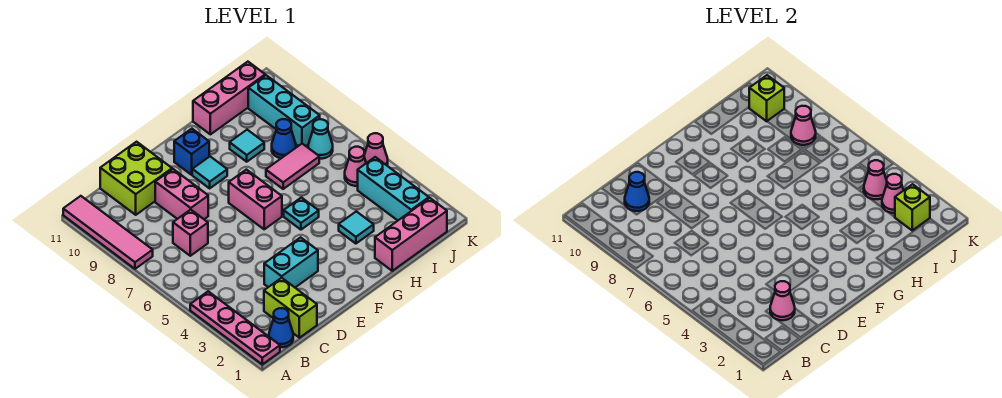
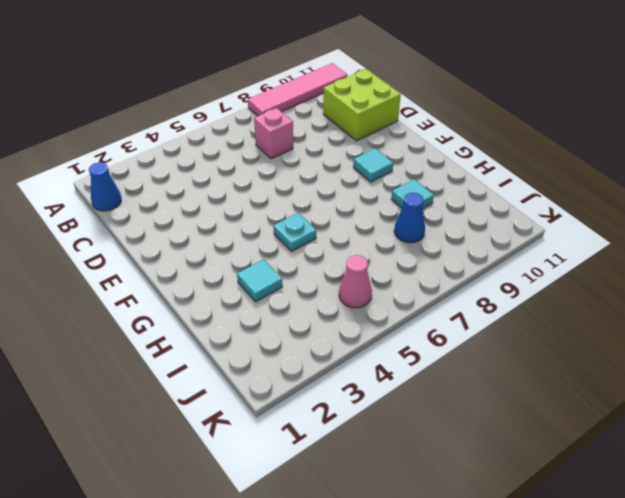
none -> pink plate A1:A4 level 1
none -> lime brick C1:C2 level 1
none -> cyan brick D3:E3 level 1
none -> pink brick D8:D9 level 1

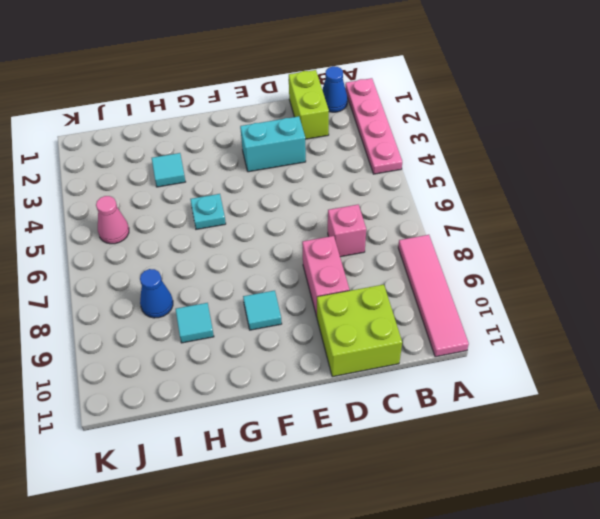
none -> pink brick F6:F7 level 1
none -> blue brick F10 level 1
none -> pink brick H1:J1 level 1
none -> pink tile H7:I7 level 1

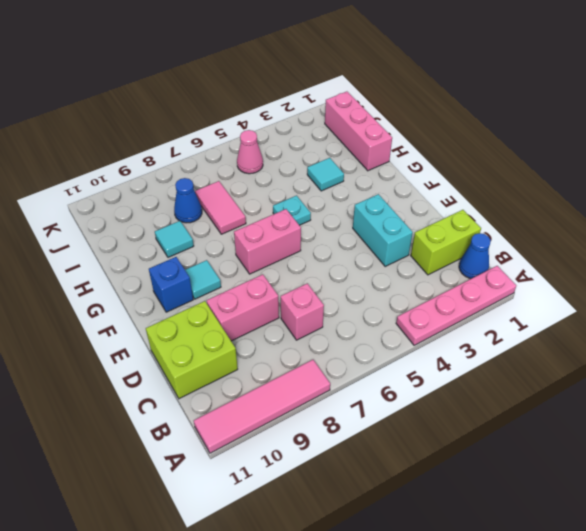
none -> pink brick H11:J11 level 1
none -> cyan brick J2:J4 level 1
none -> cyan cone J7 level 1
none -> cyan brick J8:J10 level 1

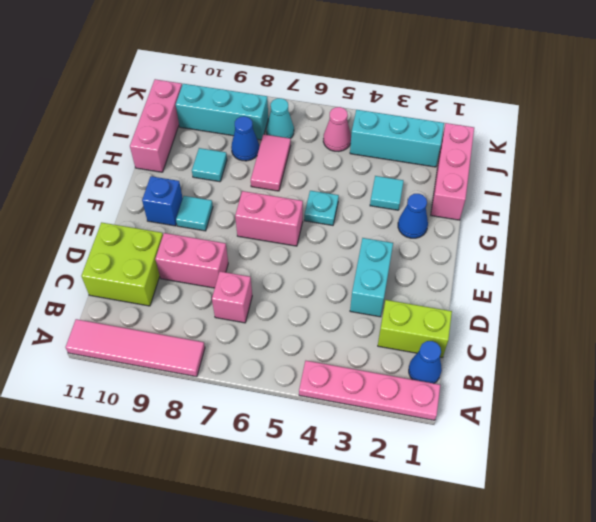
blue cone G2 level 1 -> blue cone C10 level 2
none -> pink cone K5 level 1
none -> pink cone C2 level 2
none -> lime brick J2 level 2
none -> pink cone J3 level 2

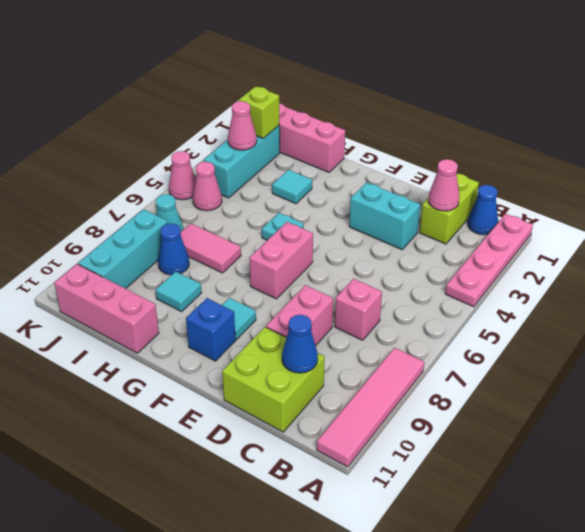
none -> pink cone J4 level 2
none -> pink cone J8 level 2
none -> lime brick J10 level 2

